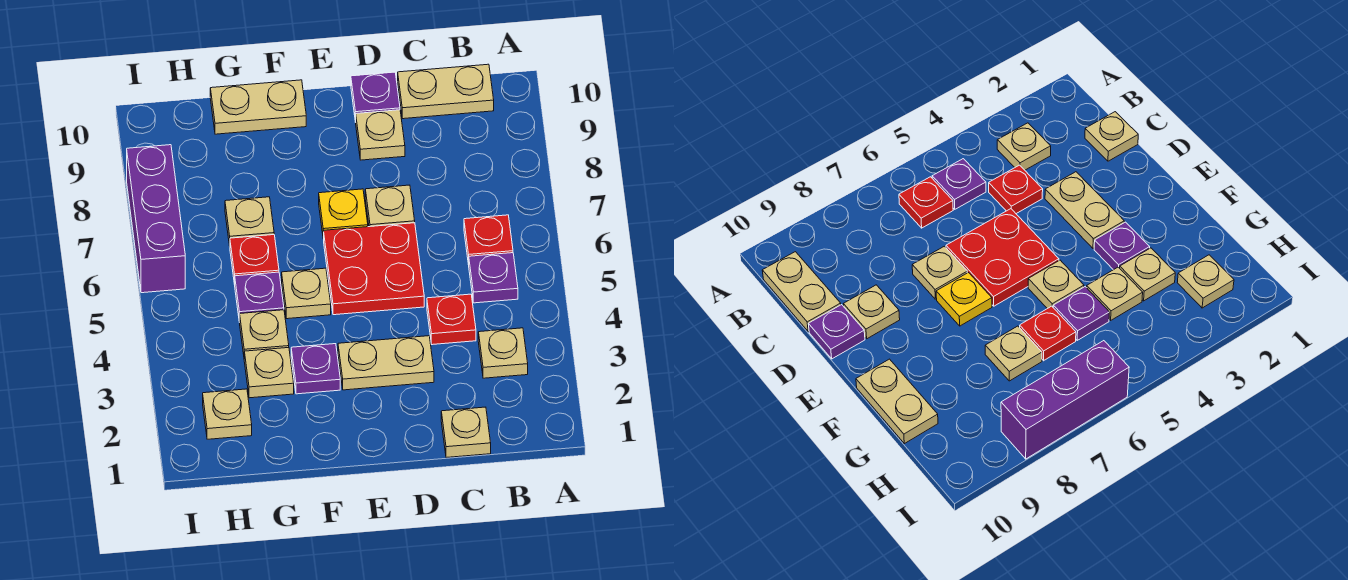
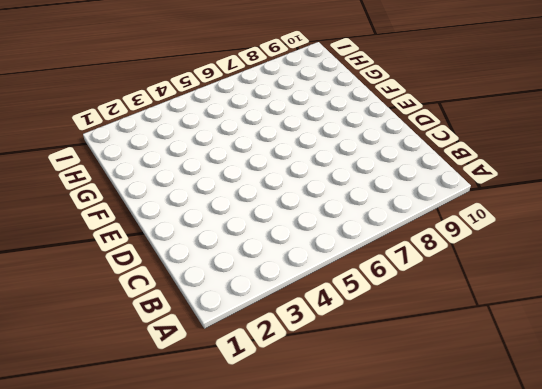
none -> tan plate B3 level 1
none -> purple plate B5 level 1
none -> red plate B6 level 1

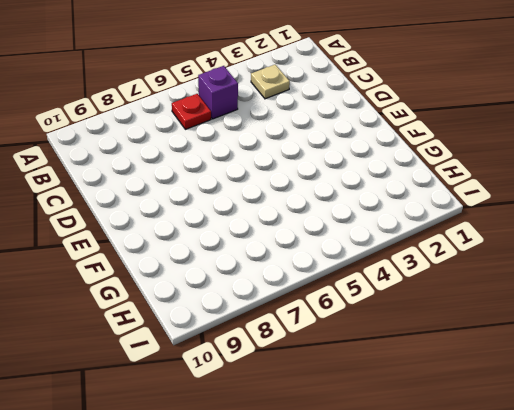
purple brick B5 level 1 -> purple plate B5 level 1
none -> tan plate B10:C10 level 1
none -> tan plate C1 level 1
none -> red plate C4 level 1

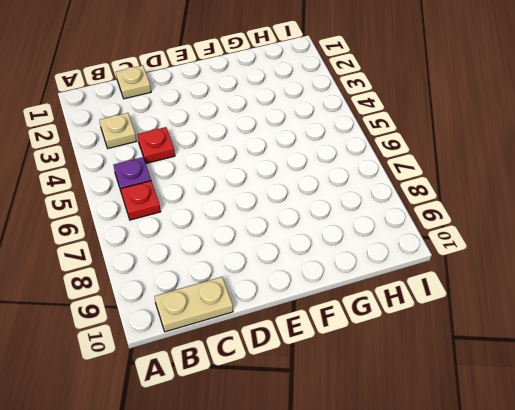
none -> tan plate D3:E3 level 1
none -> red plate D5:E6 level 1
none -> tan plate D7 level 1

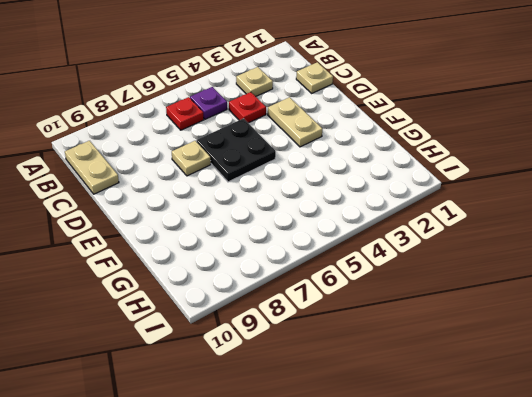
black plate D5:E6 level 1 -> red plate D5:E6 level 1
none -> tan plate D9 level 1
none -> purple plate D10 level 1
none -> yellow plate E7 level 1

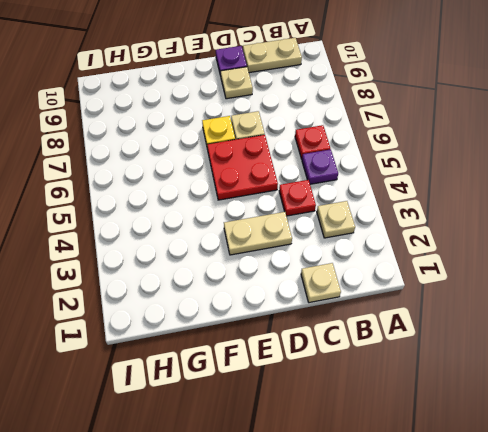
none -> purple plate F3 level 1
none -> tan plate F5 level 1
none -> tan plate F10:G10 level 1

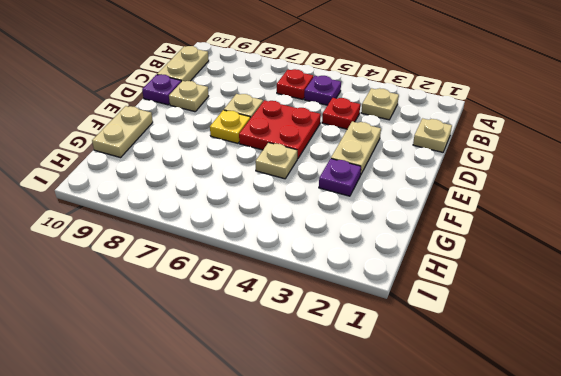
none -> tan plate G3 level 1
none -> tan plate G4 level 1
none -> purple plate G5 level 1

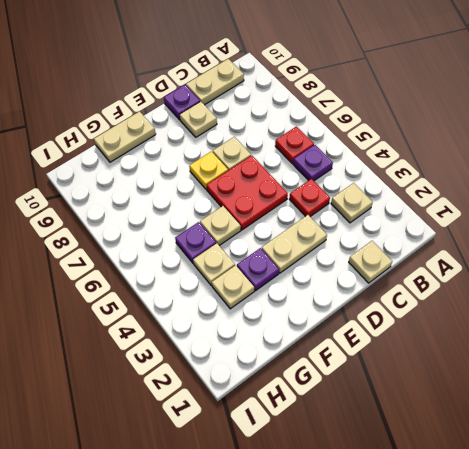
none -> red plate G6 level 1
none -> tan plate G7 level 1
none -> tan plate H2 level 1

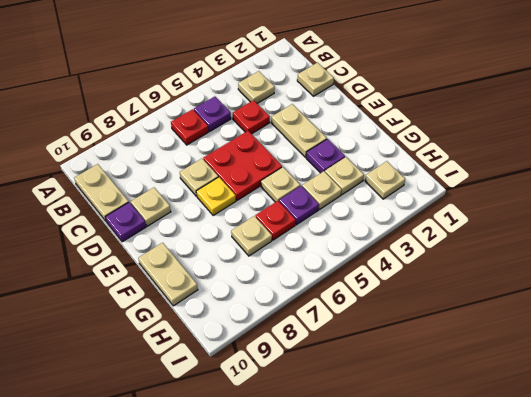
none -> purple brick I6:I8 level 1

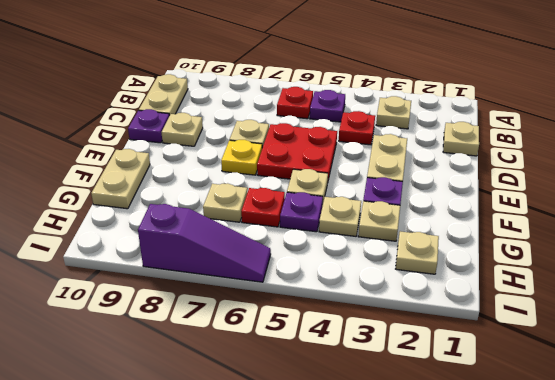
purple slope I6:I8 level 1 top 8 -> purple brick I6:I8 level 1

